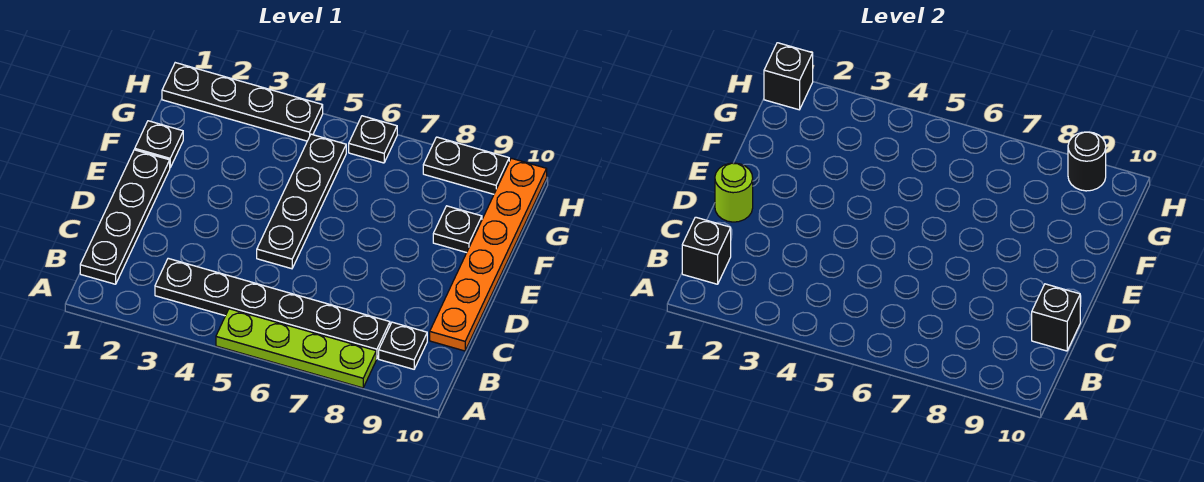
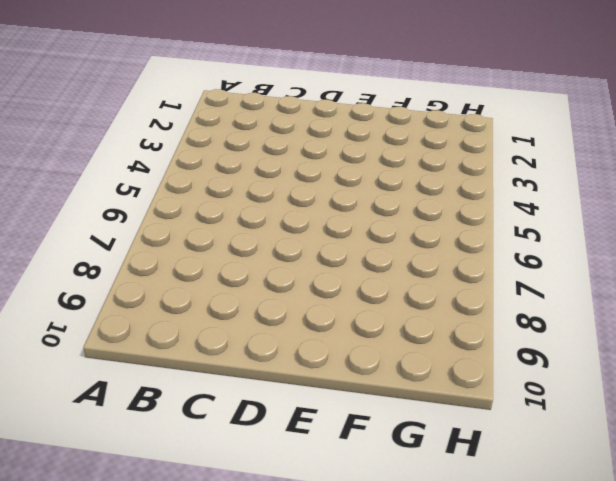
none -> lime plate A5:A8 level 1
none -> black plate B1:E1 level 1
none -> black plate B3:B8 level 1

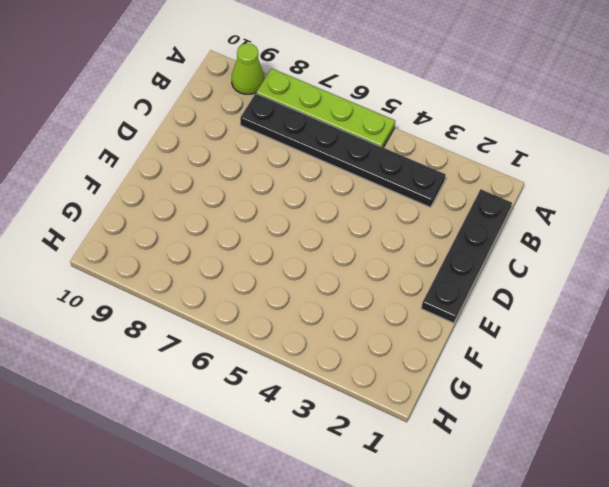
lime cone A9 level 1 -> none
none -> black plate B9 level 1
none -> orange plate C10:H10 level 1
none -> black plate D5:G5 level 1

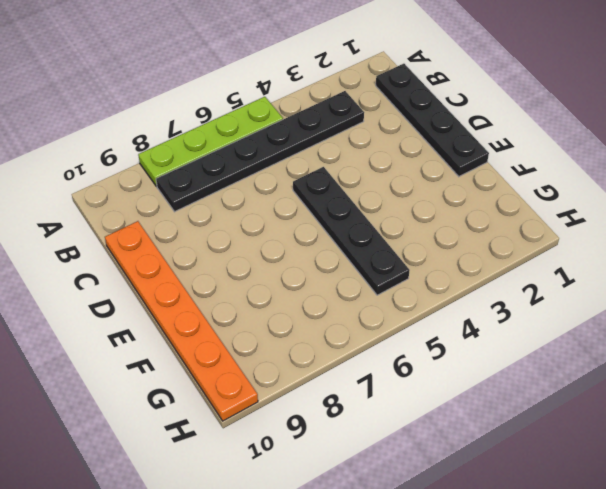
none -> black plate B9 level 1
none -> black plate F1 level 1
none -> black plate F9 level 1

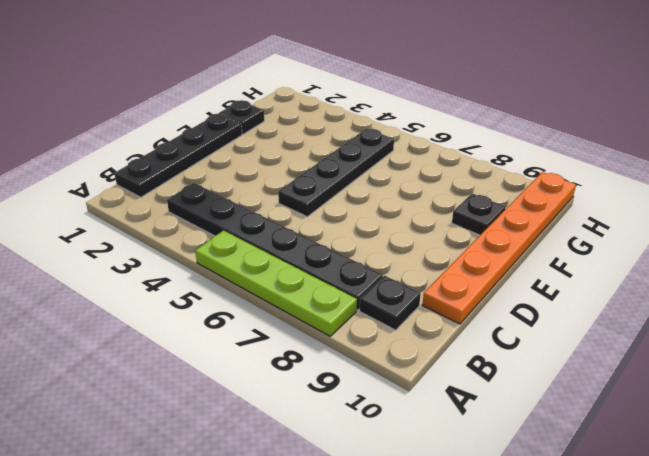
none -> black plate H1:H4 level 1
none -> black plate H6 level 1
none -> black plate H8:H9 level 1

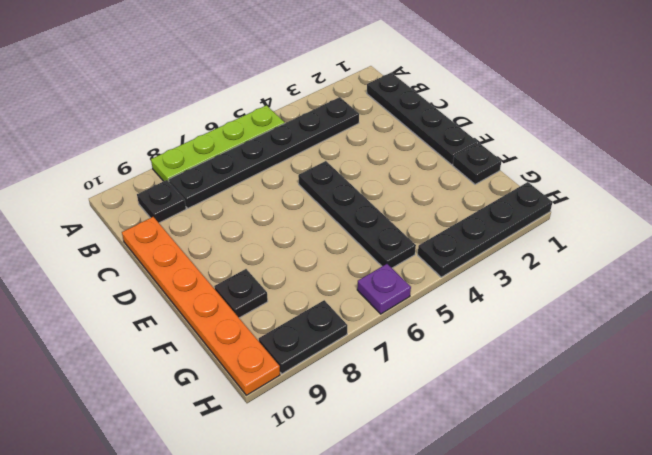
purple plate H6 level 1 -> black plate H6 level 1
none -> black brick B1 level 2
none -> black brick C10 level 2
none -> lime round brick D1 level 2

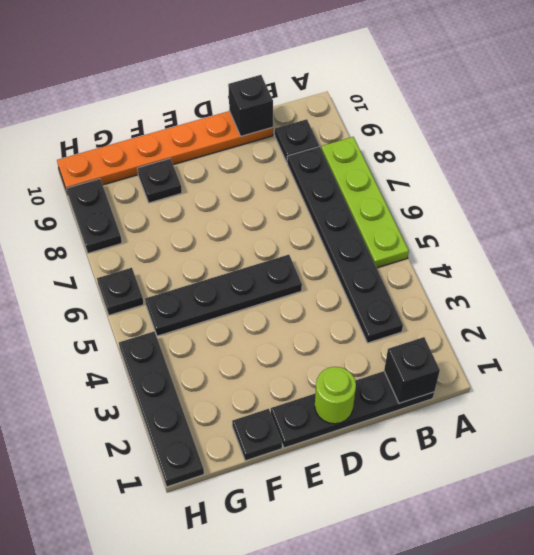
none -> black brick H1 level 2
none -> black round brick H9 level 2

